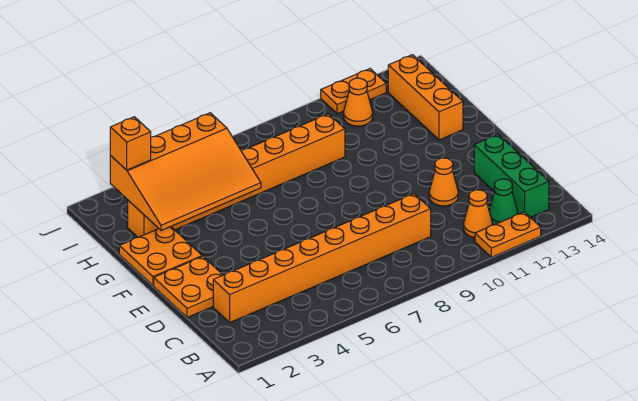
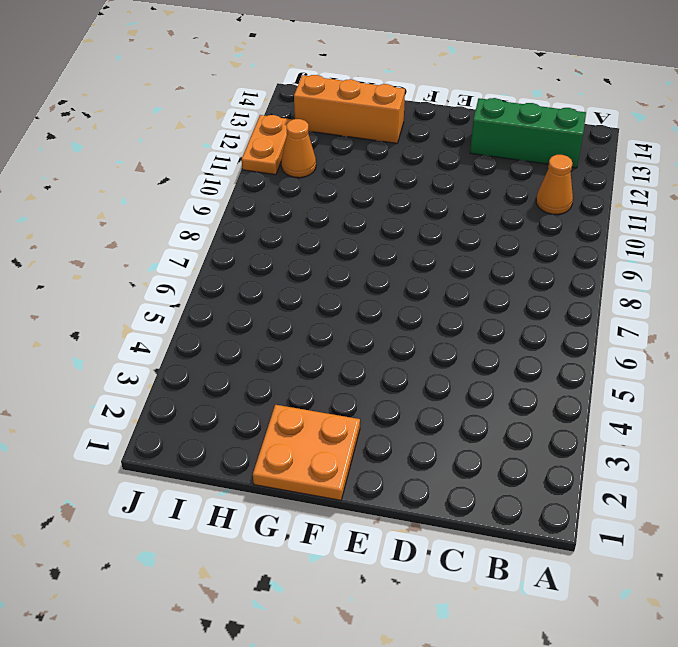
none -> orange plate A11:A12 level 1
none -> green cone B12 level 1
none -> orange brick C2:C9 level 1

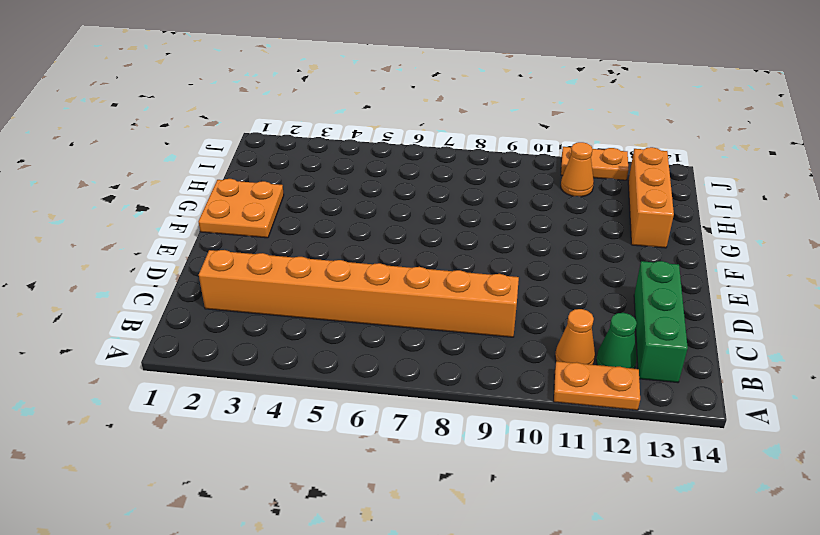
none -> orange plate D1:E2 level 1
none -> orange cone D11 level 1
none -> orange brick H2:H9 level 1

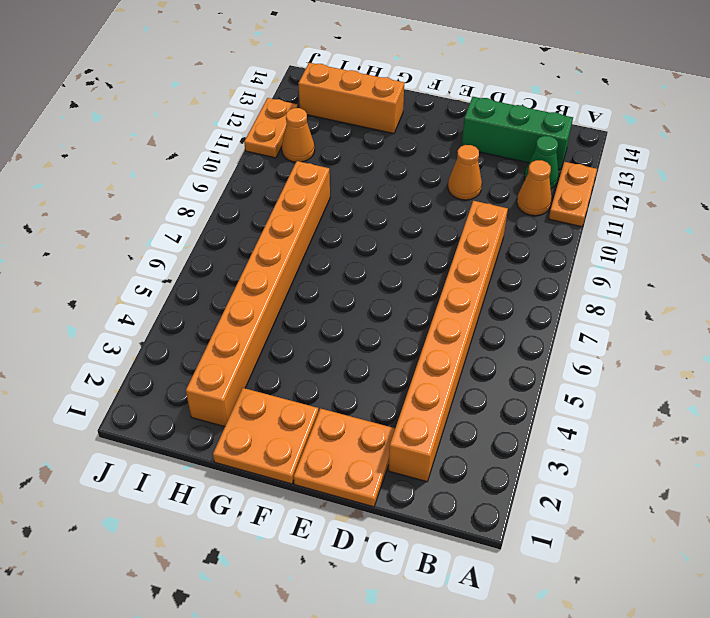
none -> orange slope G2:I5 level 2 top I
none -> orange brick I2 level 3

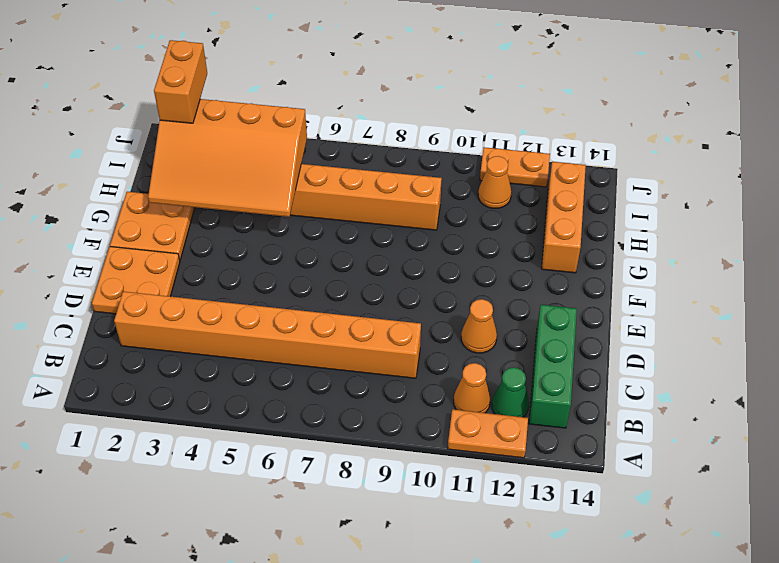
orange brick I2:J2 level 3 -> orange brick I2 level 3

